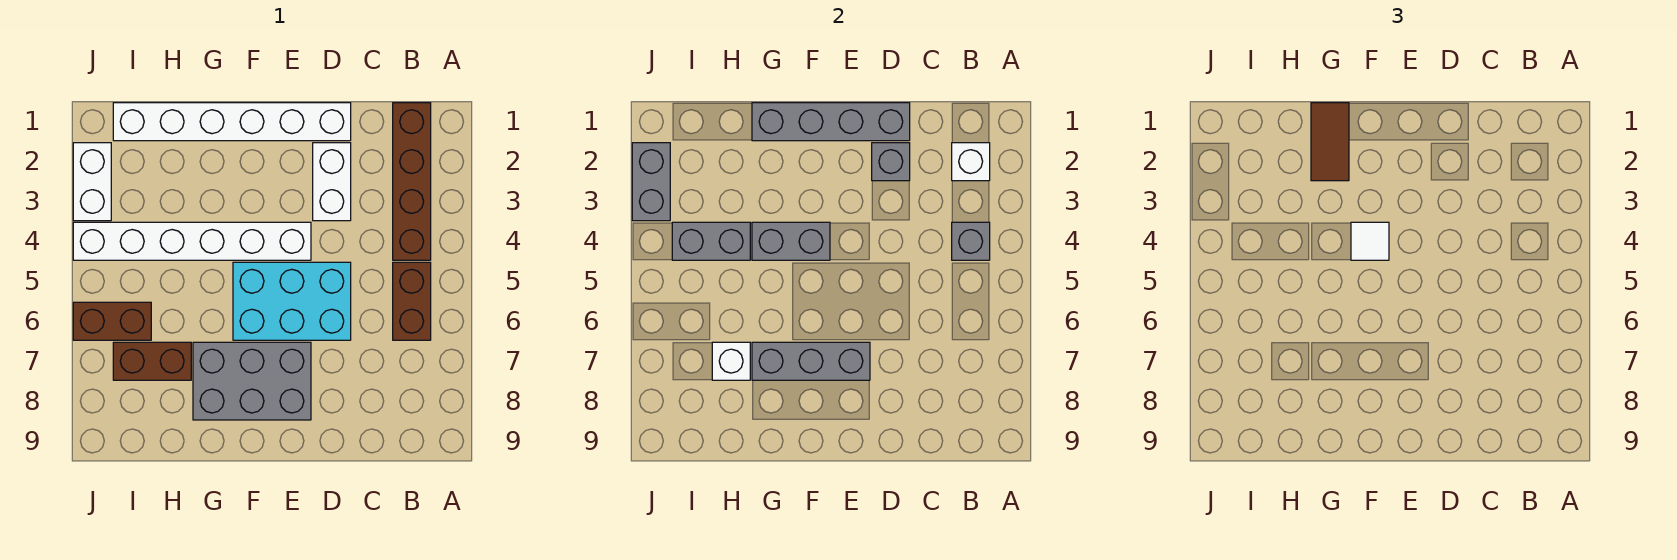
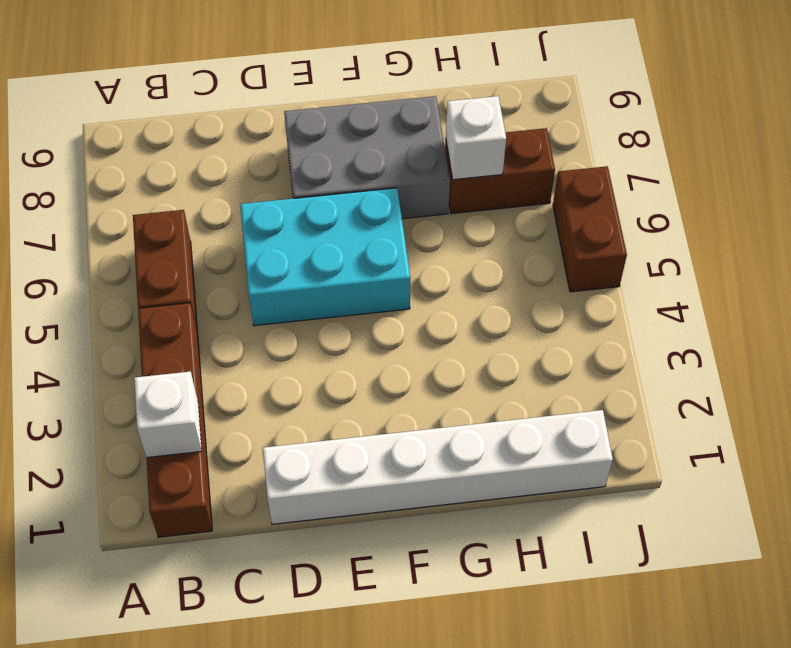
brown brick J5:J6 level 1 -> brown brick I6:J6 level 1
none -> white brick D2:D3 level 1
none -> white brick E4:J4 level 1
none -> white brick J2:J3 level 1

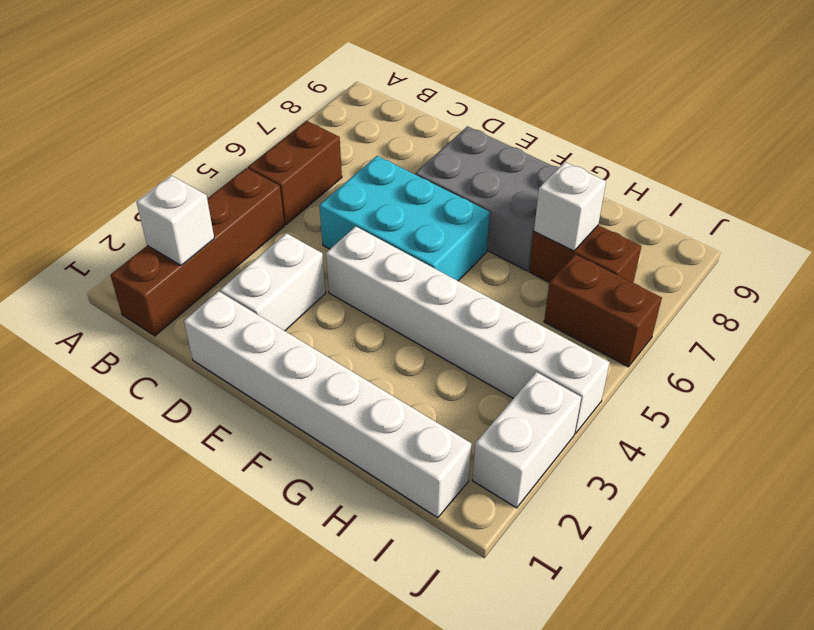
none -> grey brick B4 level 2
none -> grey brick D1:G1 level 2
none -> grey brick D2 level 2

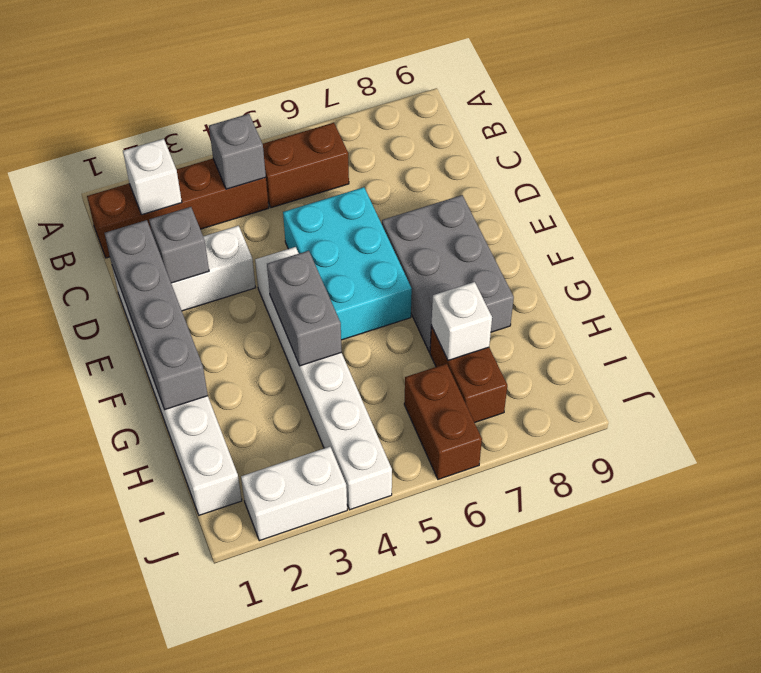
none -> grey brick E7:G7 level 2
none -> grey brick H4:I4 level 2
none -> grey brick J2:J3 level 2

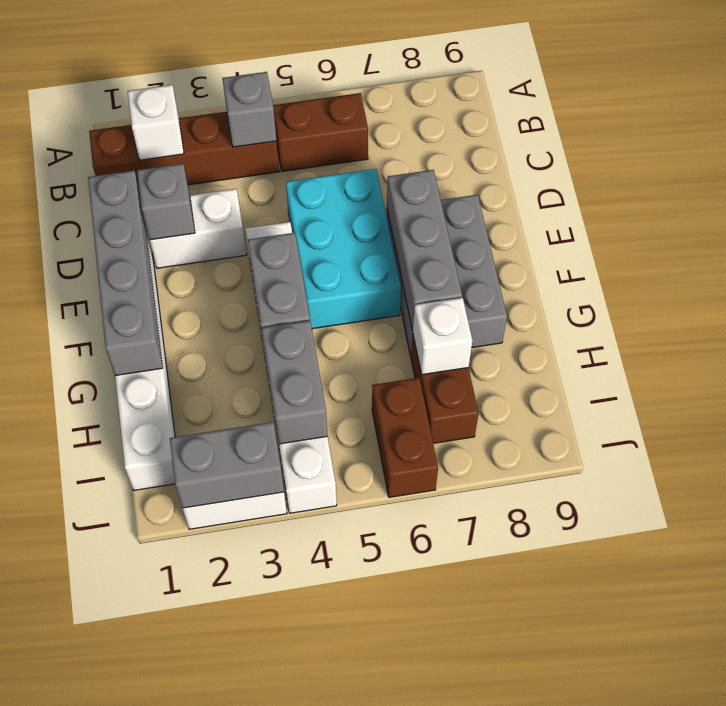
none -> white tile F4 level 3
none -> brown tile G1:G2 level 3

